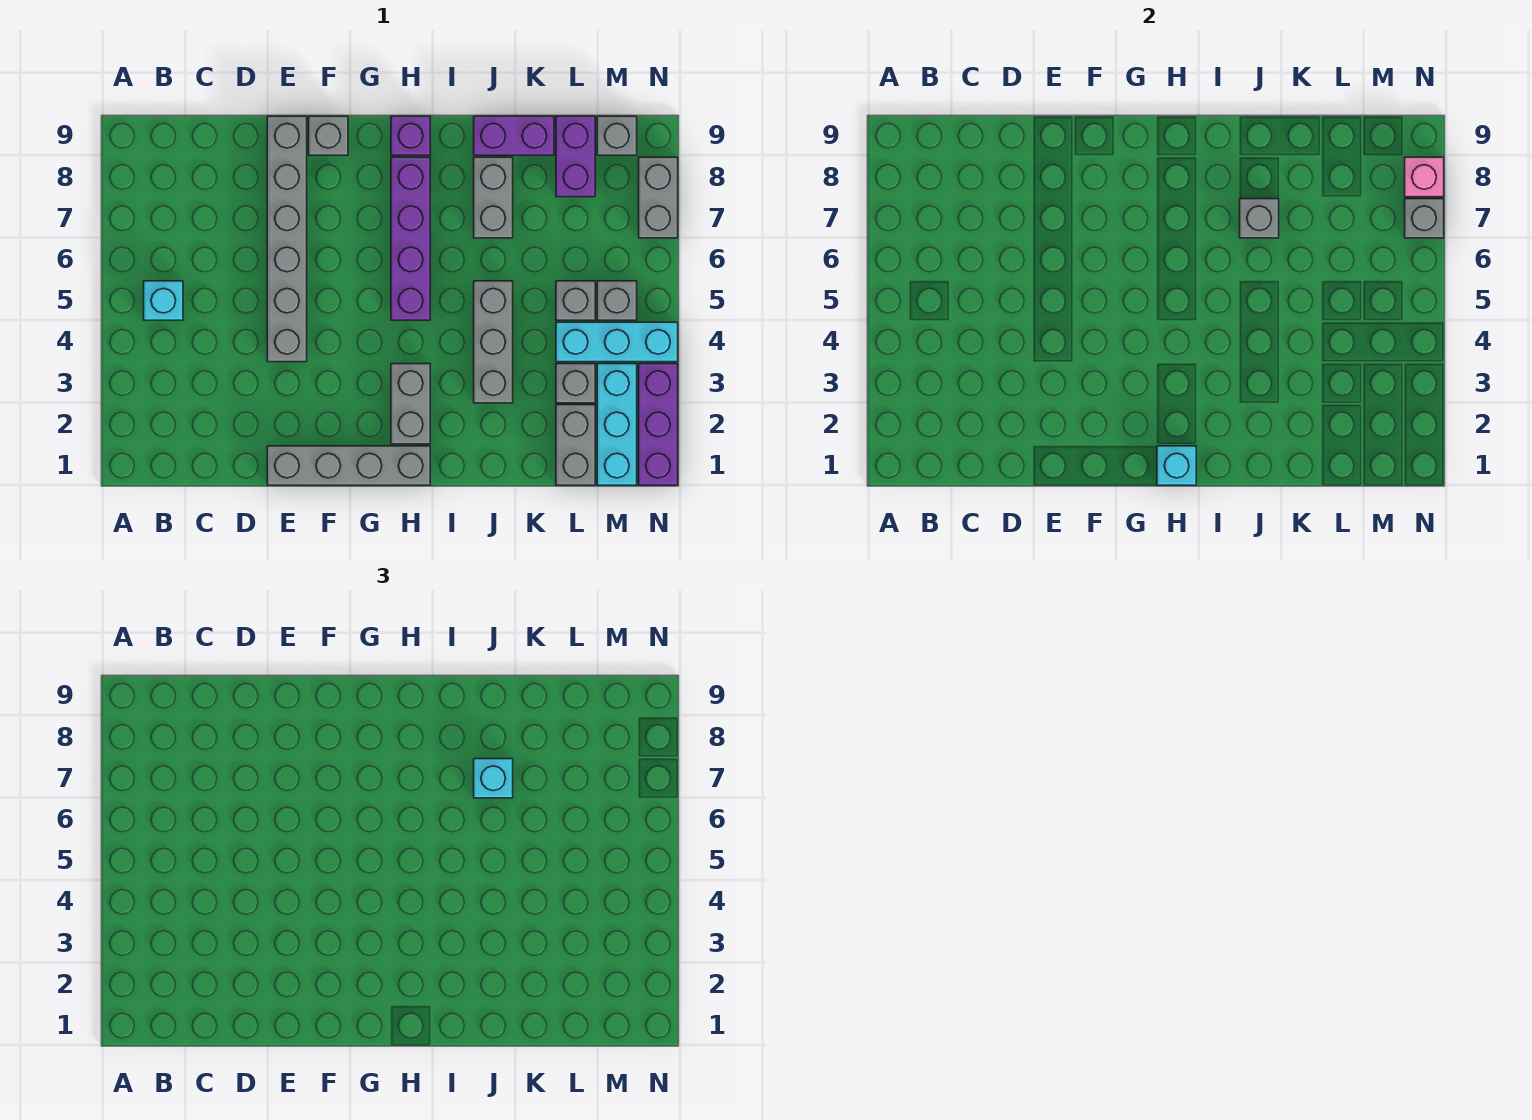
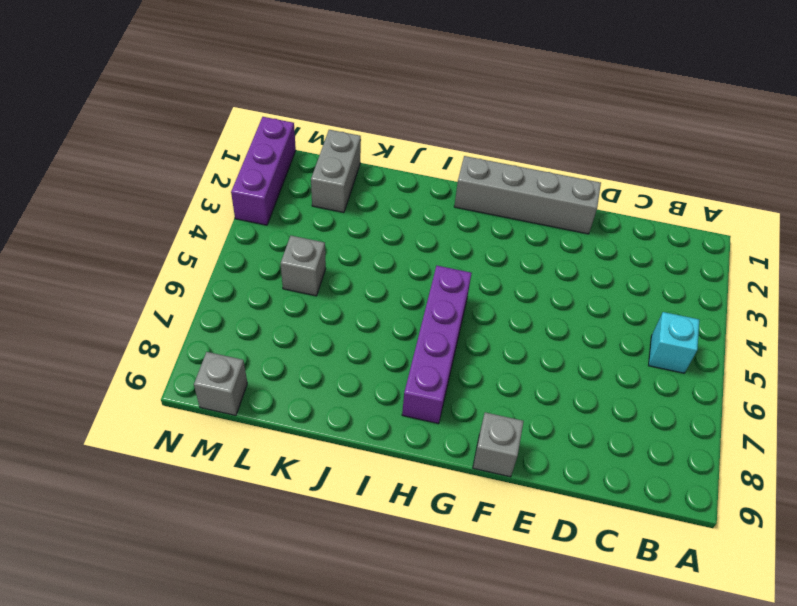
none -> grey brick E4:E9 level 1
none -> grey brick H2:H3 level 1
none -> purple brick H9 level 1

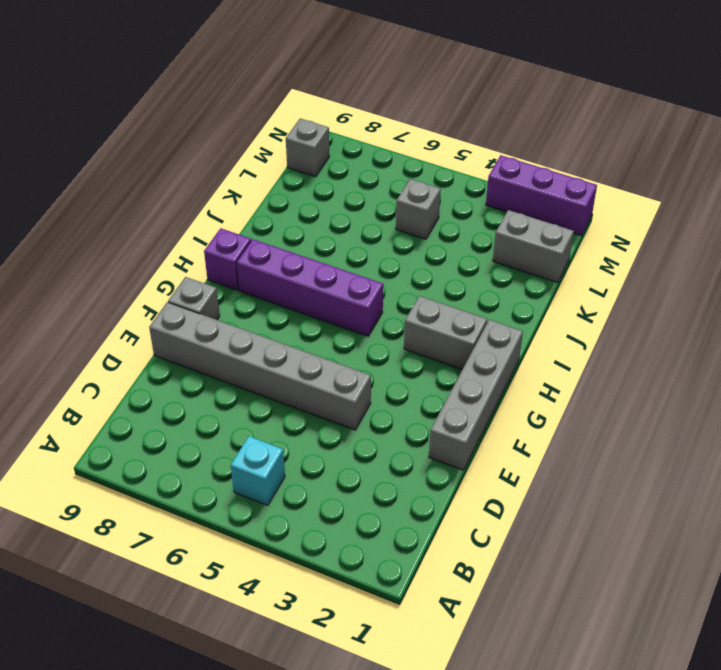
none -> grey brick J3:J5 level 1
none -> grey brick J7:J8 level 1
none -> purple brick J9:K9 level 1

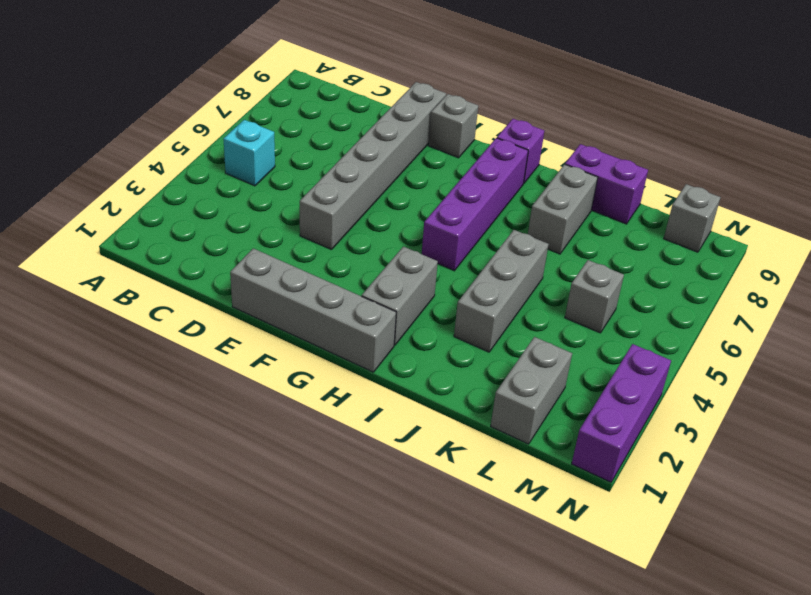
none -> grey brick L3 level 1
none -> cyan brick L4:N4 level 1
none -> purple brick L8:L9 level 1

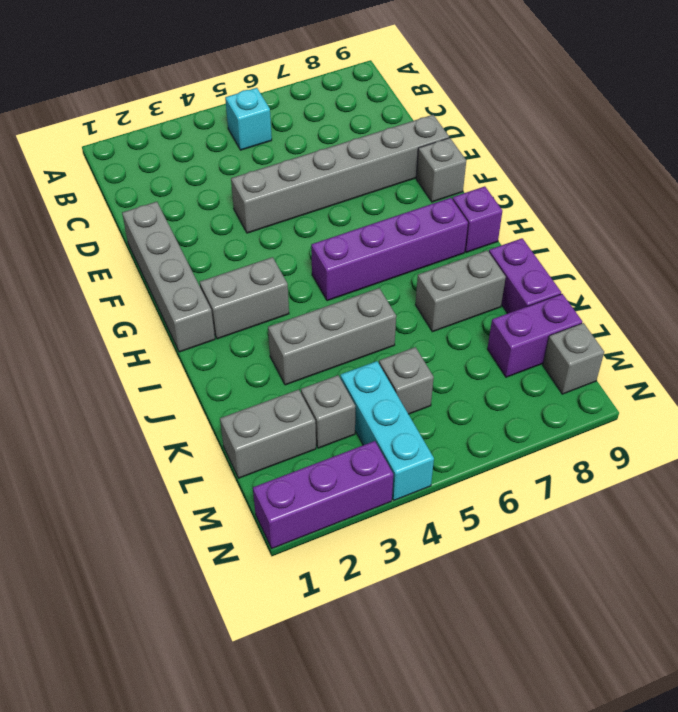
none -> cyan brick M1:M3 level 1
none -> grey brick M5 level 1
none -> grey brick N7:N8 level 1

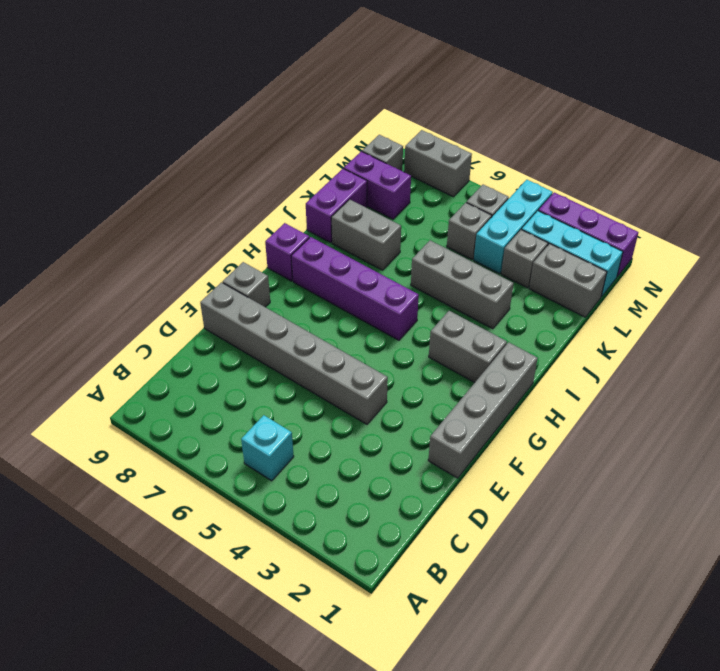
none -> cyan brick H1 level 2
none -> grey brick J7 level 2
none -> grey brick N7 level 2

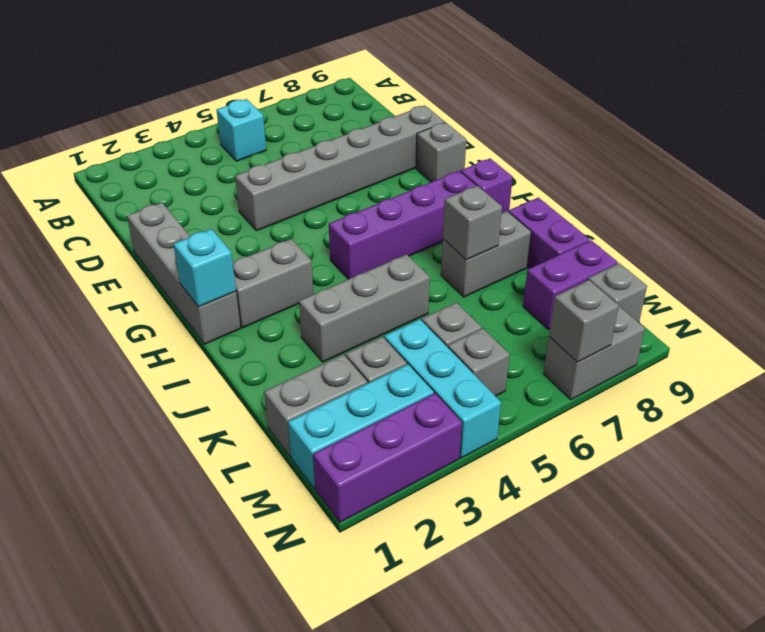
none -> pink brick N8 level 2
none -> cyan brick J7 level 3

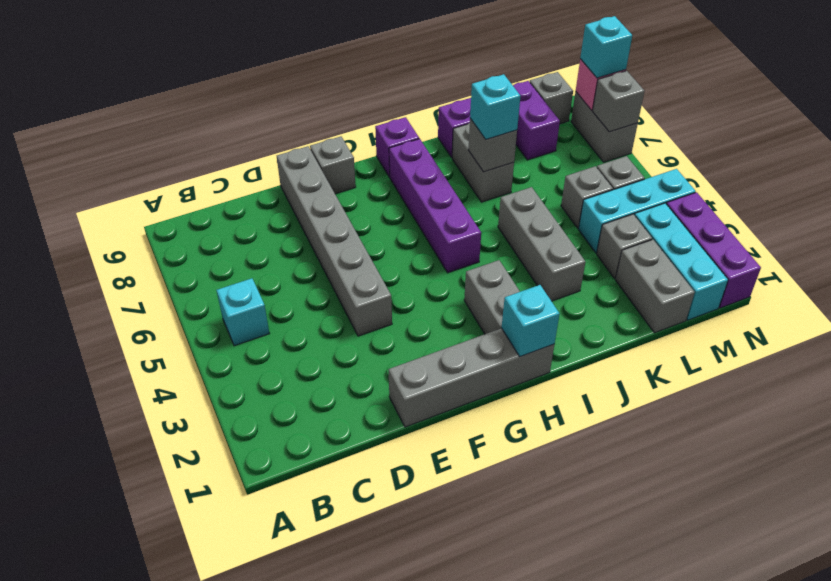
cyan brick N8 level 3 -> none

